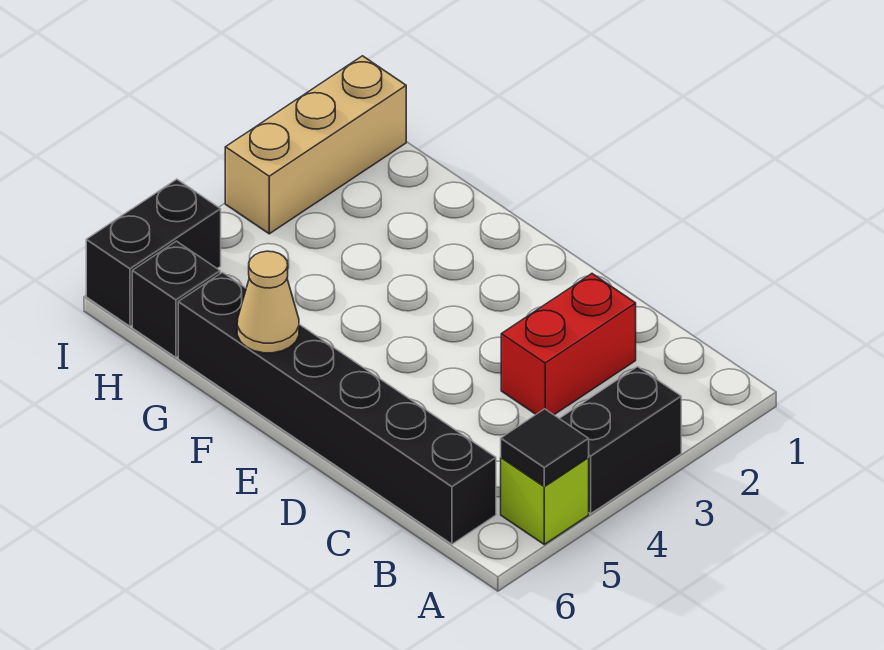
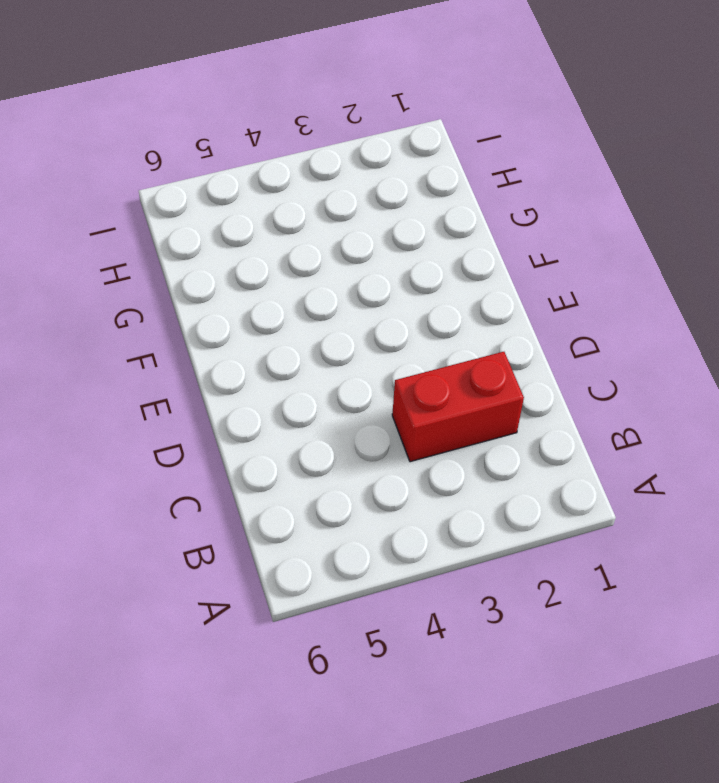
none -> black brick A3:A4 level 1
none -> lime brick A5 level 1

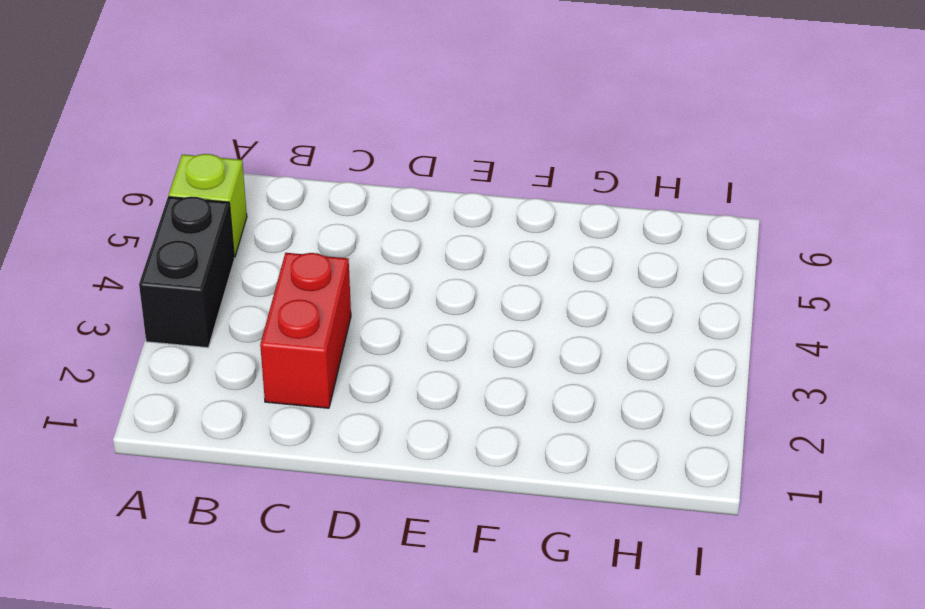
none -> black brick B6:G6 level 1
none -> black brick H6 level 1

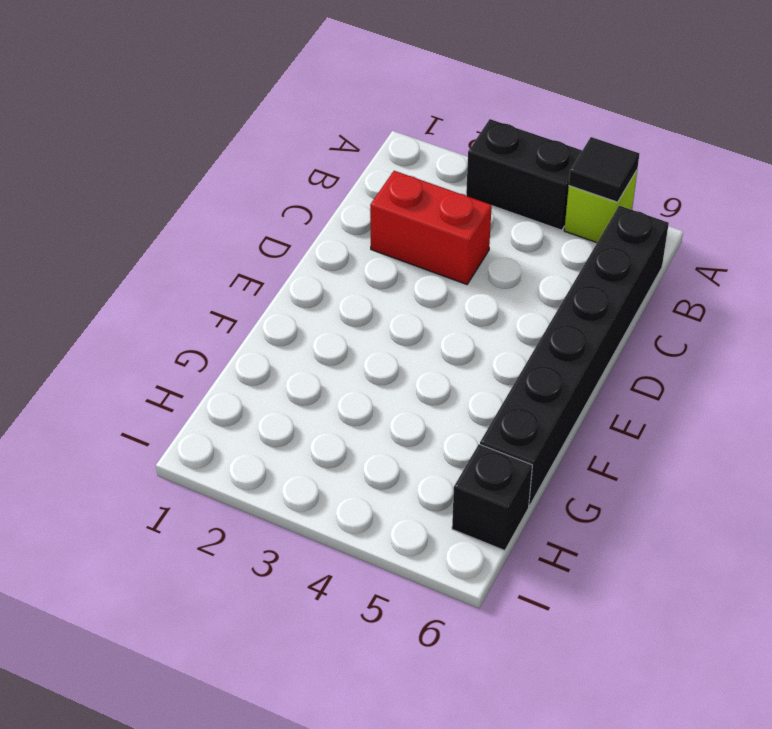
none -> tan brick I1:I3 level 1
none -> black brick I5:I6 level 1

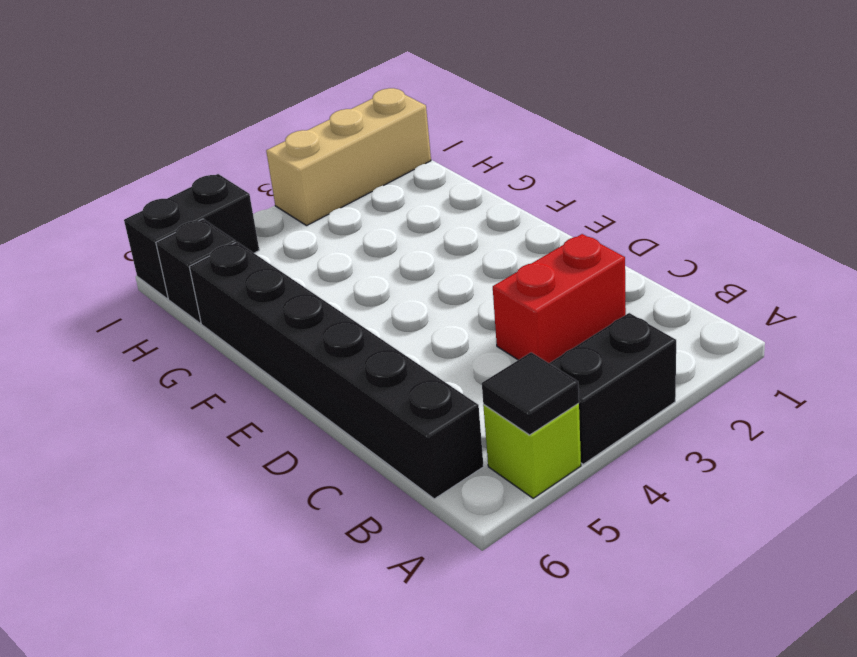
none -> tan cone F6 level 2

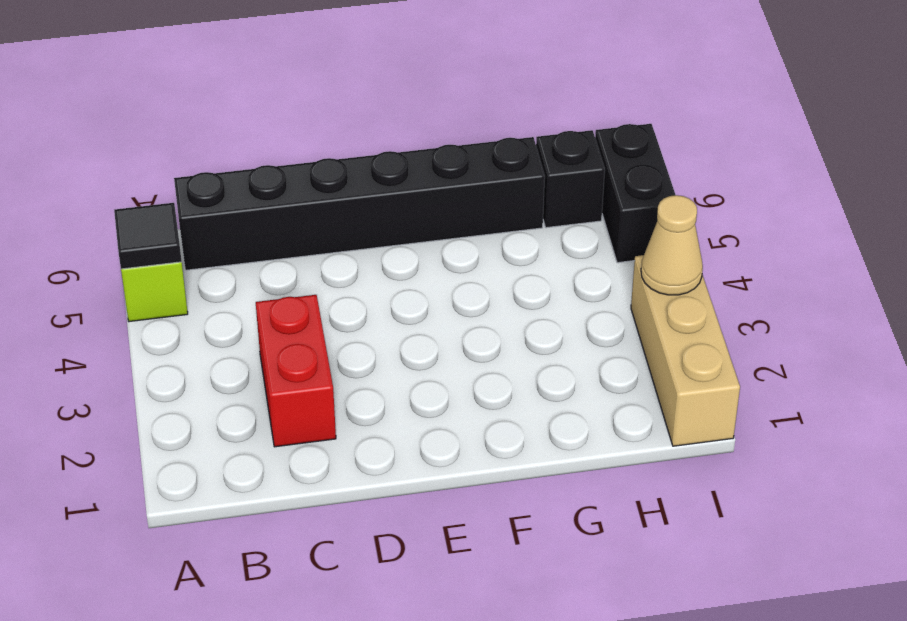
tan cone I3 level 2 -> tan cone F6 level 2
none -> black brick A3:A4 level 1

